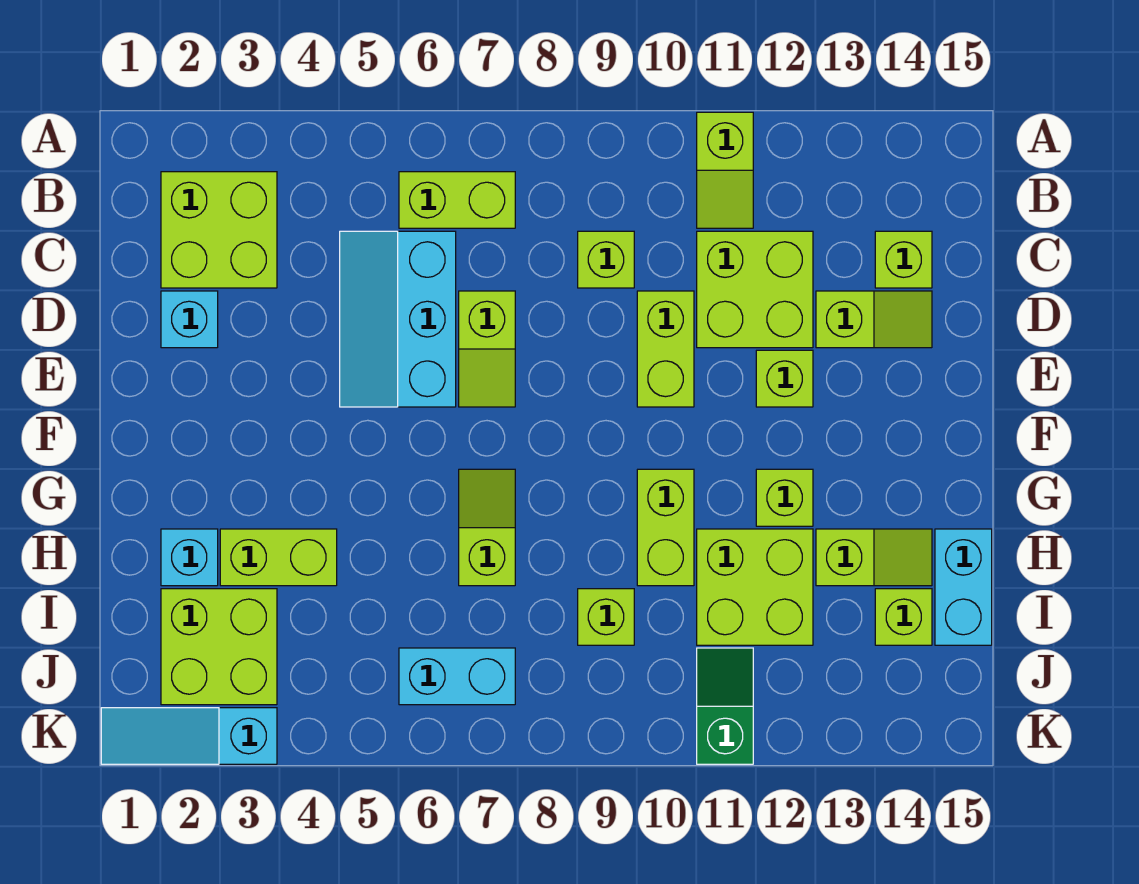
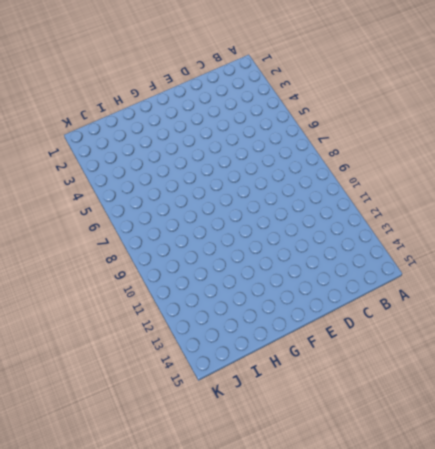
none -> lime slope A11:B11 level 1 top A
none -> lime brick B2:C3 level 1
none -> lime brick B6:B7 level 1

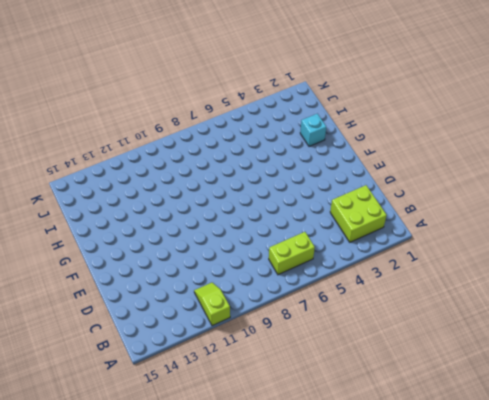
none -> cyan slope C5:E6 level 1 top 6
none -> lime brick C9 level 1
none -> lime brick C11:D12 level 1

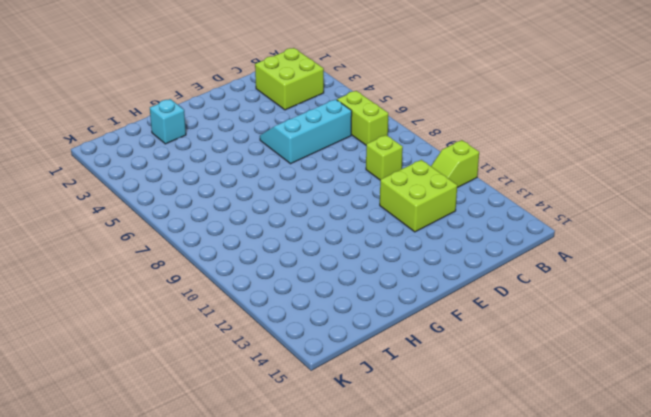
none -> lime brick C14 level 1
none -> cyan brick D2 level 1
none -> lime slope D7:E7 level 1 top D

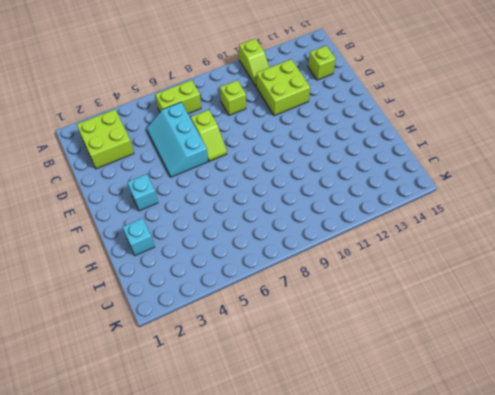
cyan brick F3 level 1 -> cyan brick D2 level 1
none -> lime brick D10:E10 level 1
none -> lime slope D13:D14 level 1 top 13
none -> lime brick E12 level 1

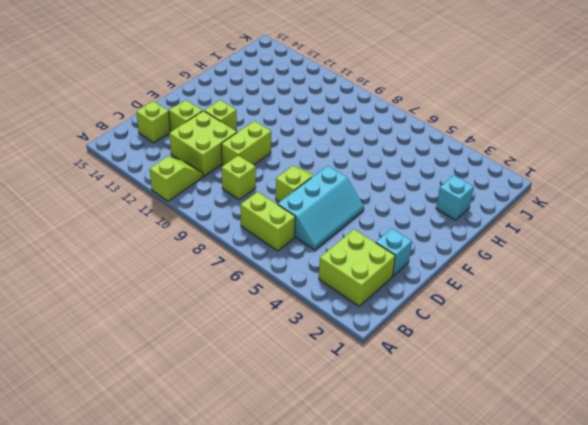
none -> lime slope G7:H7 level 1 top H
none -> lime brick G10:H10 level 1
none -> lime brick G12 level 1

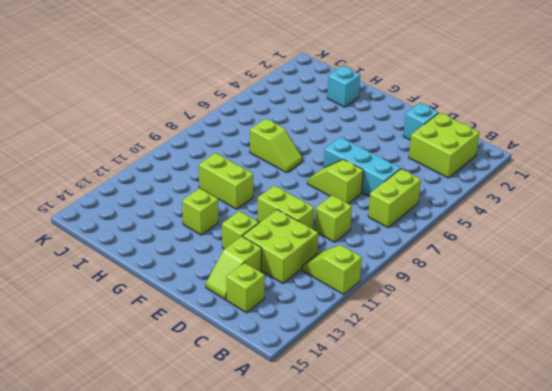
none -> lime brick H3:H4 level 1
none -> lime brick H11:I12 level 1
none -> lime slope H13:H14 level 1 top 13

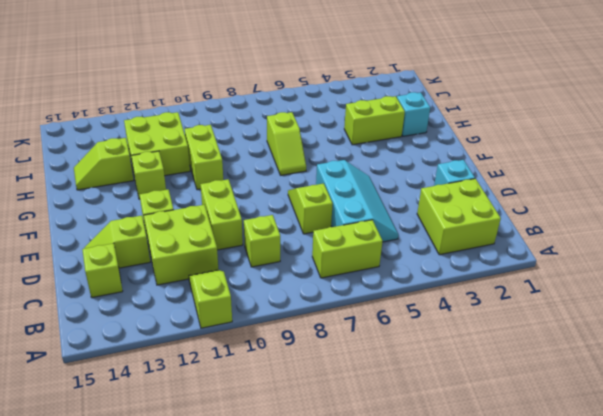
none -> cyan brick H15:I15 level 1
none -> lime brick I2:J3 level 1
none -> lime brick I9 level 1

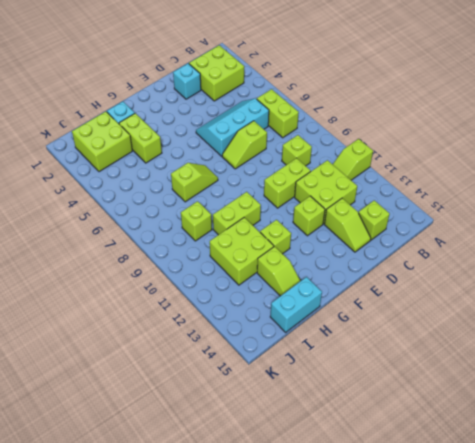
none -> lime brick I14 level 1
none -> cyan brick J6:J7 level 1
none -> green slope J11:K11 level 1 top K

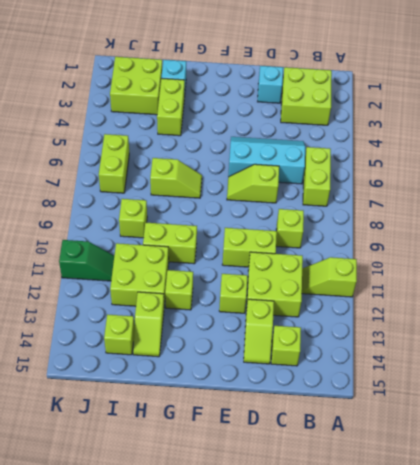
lime brick J6:J7 level 1 -> cyan brick J6:J7 level 1
none -> cyan brick H15:I15 level 1
none -> cyan slope K1:K3 level 1 top 3

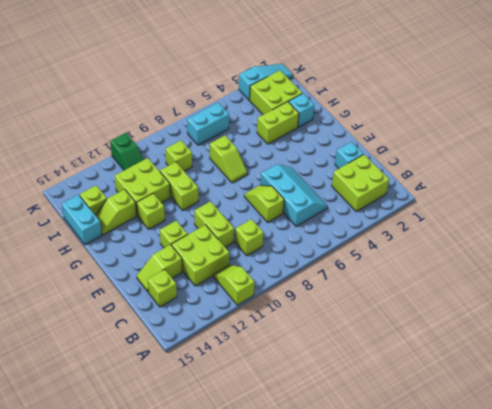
none -> lime brick B6:B7 level 1

